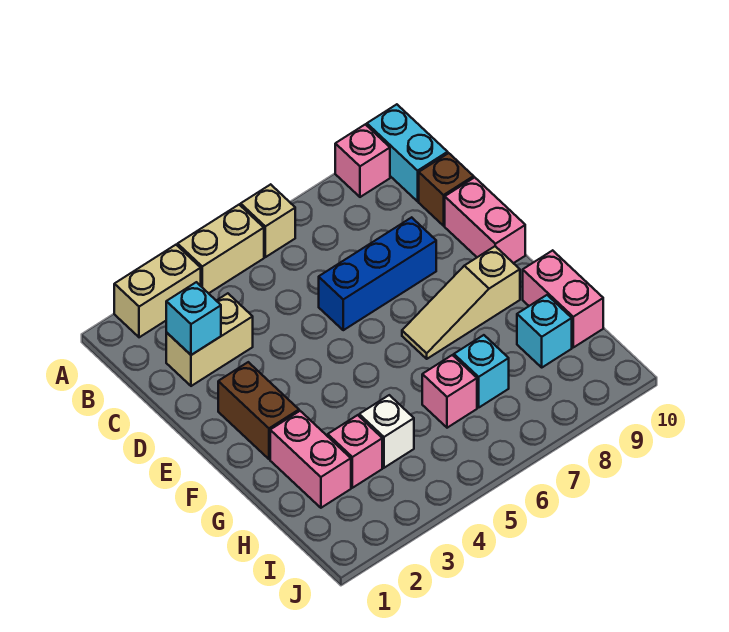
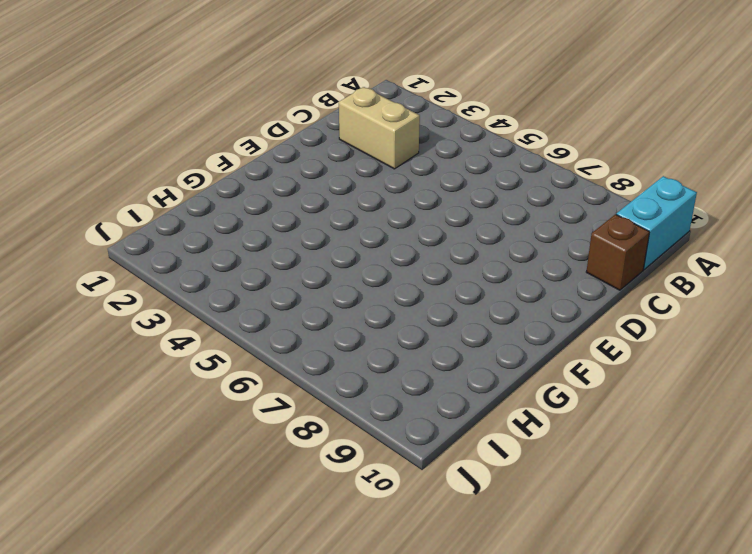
none -> tan brick A2:A3 level 1
none -> tan brick A4:A5 level 1
none -> tan brick A6 level 1

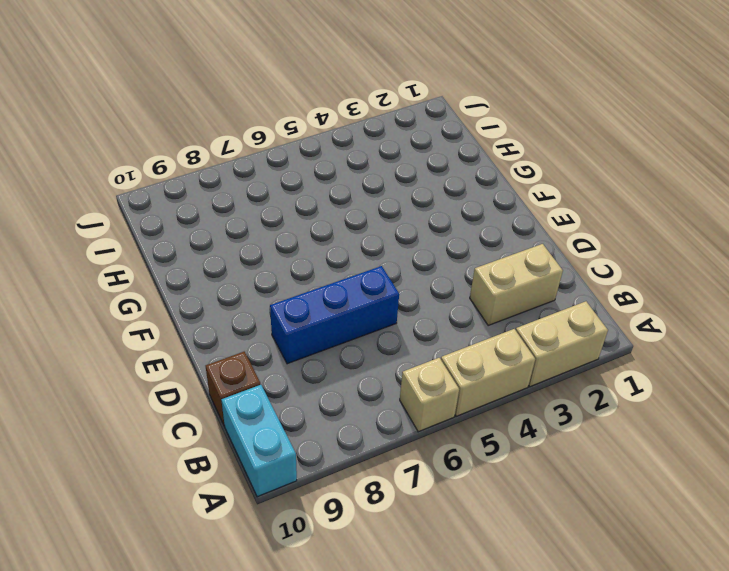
none -> pink brick A9 level 1
none -> pink brick D10:E10 level 1
none -> brown brick E2:F2 level 1

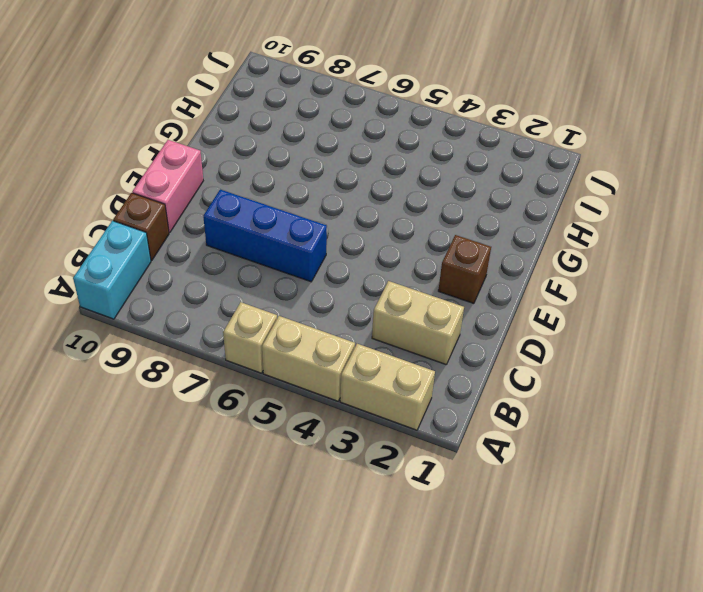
brown brick E2 level 1 -> brown brick E2:F2 level 1
none -> pink brick A9 level 1
none -> tan slope F7:F9 level 1 top 9
none -> pink brick G2:H2 level 1

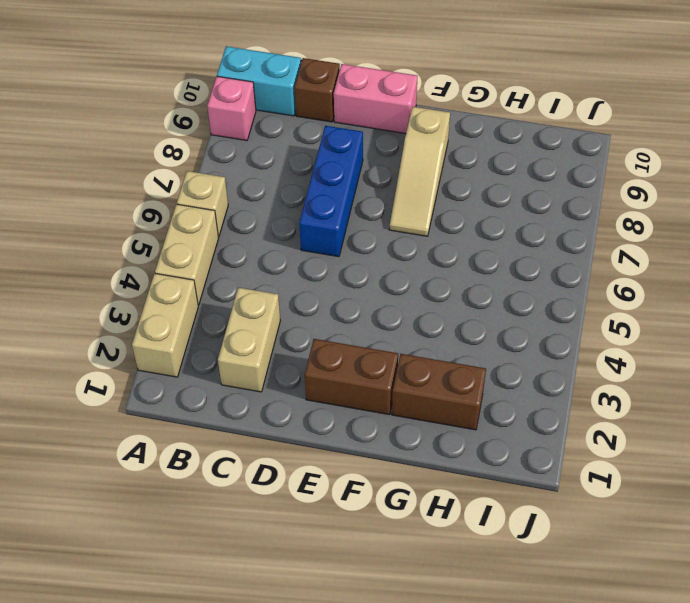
brown brick G2:H2 level 1 -> pink brick G2:H2 level 1
none -> pink brick G10:H10 level 1
none -> pink brick H3 level 1
none -> white brick H4 level 1

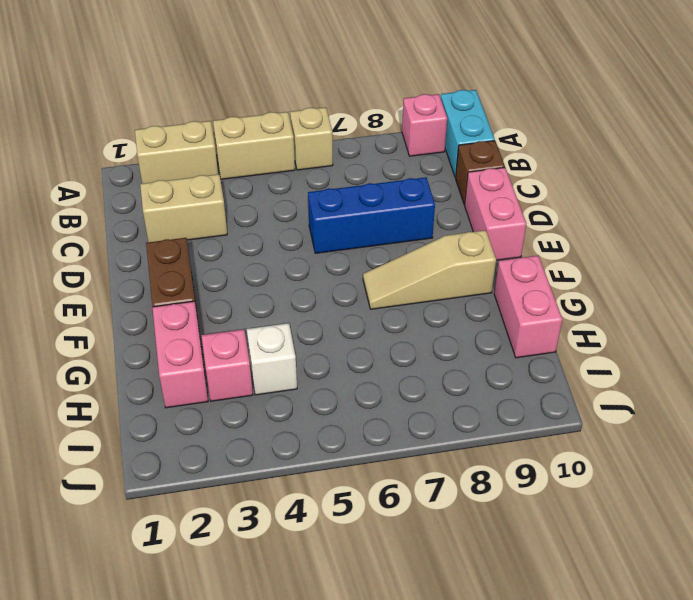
none -> pink brick H6 level 1
none -> cyan brick H7 level 1
none -> cyan brick H9 level 1

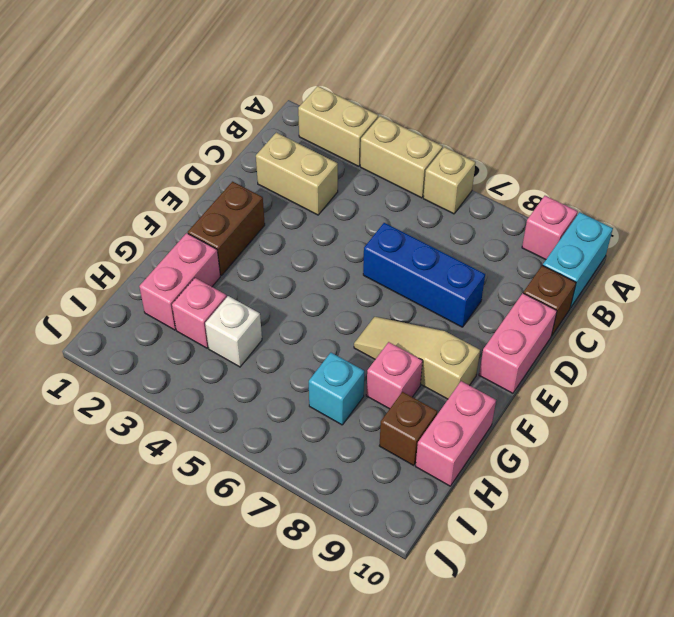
pink brick G8 level 1 -> pink brick H6 level 1
brown brick H9 level 1 -> cyan brick H9 level 1
none -> cyan brick C2 level 2

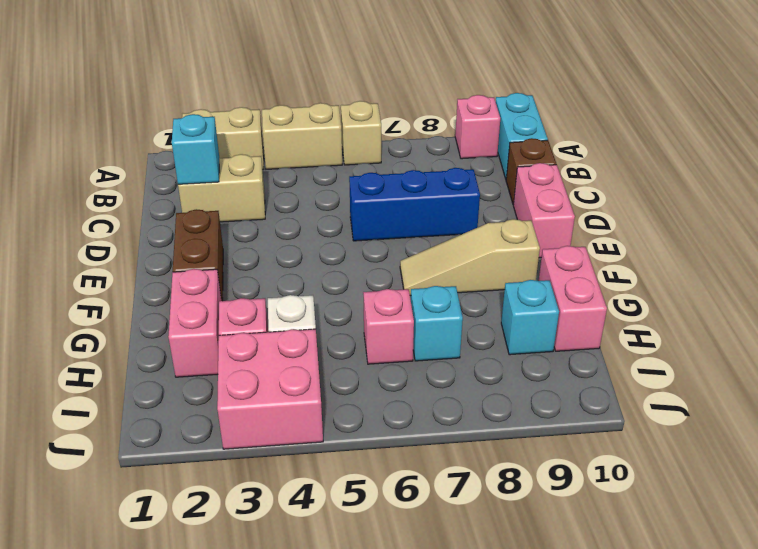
pink brick I3:J4 level 1 -> none

